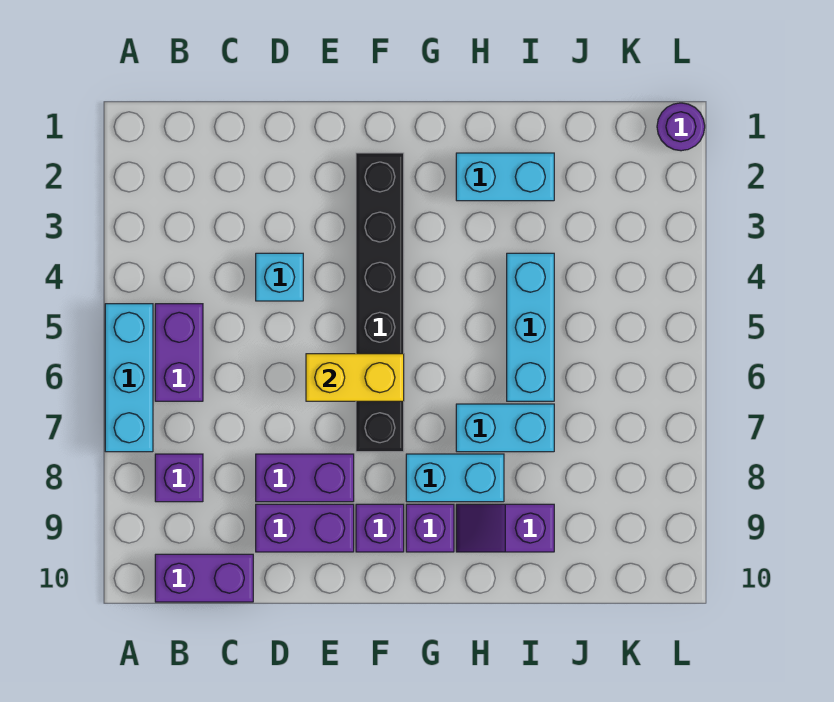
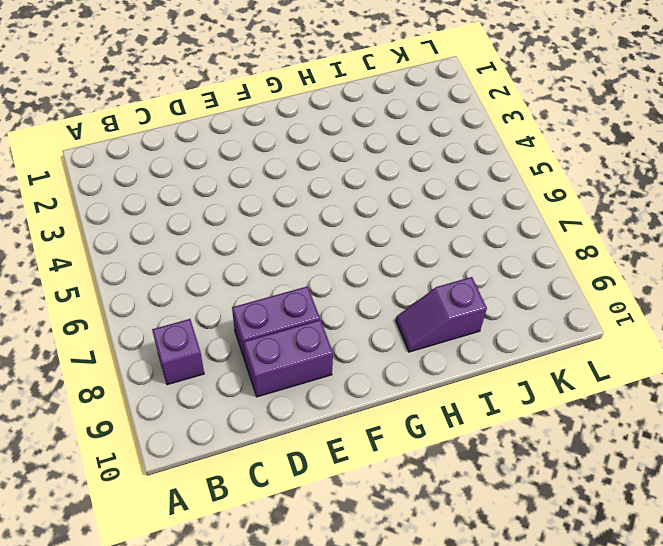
none -> cyan brick A5:A7 level 1
none -> purple brick B5:B6 level 1
none -> purple brick B10:C10 level 1

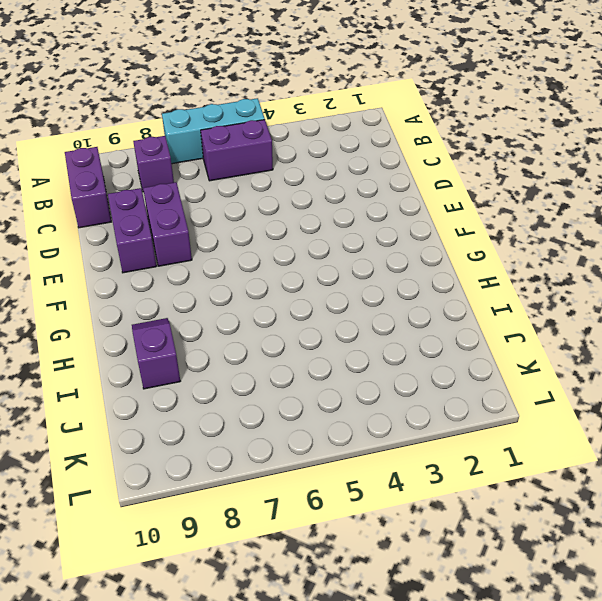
none -> cyan brick D4 level 1
none -> black brick F2:F7 level 1
none -> purple brick F9 level 1

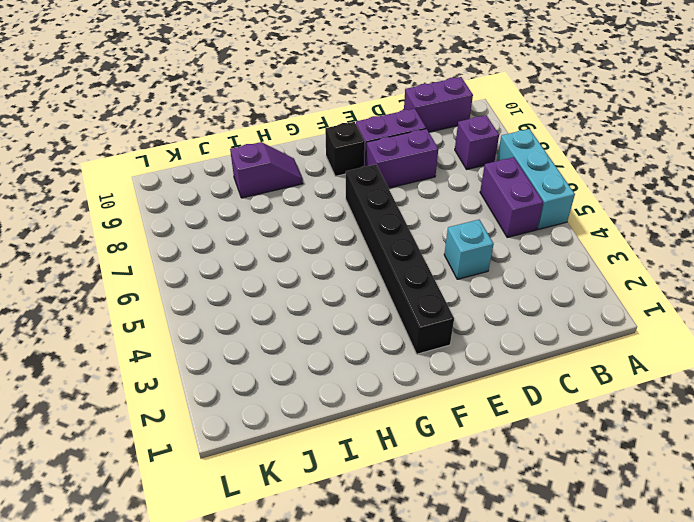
black brick F9 level 1 -> purple brick F9 level 1
none -> cyan brick G8:H8 level 1
none -> purple brick G9 level 1
none -> cyan brick H2:I2 level 1

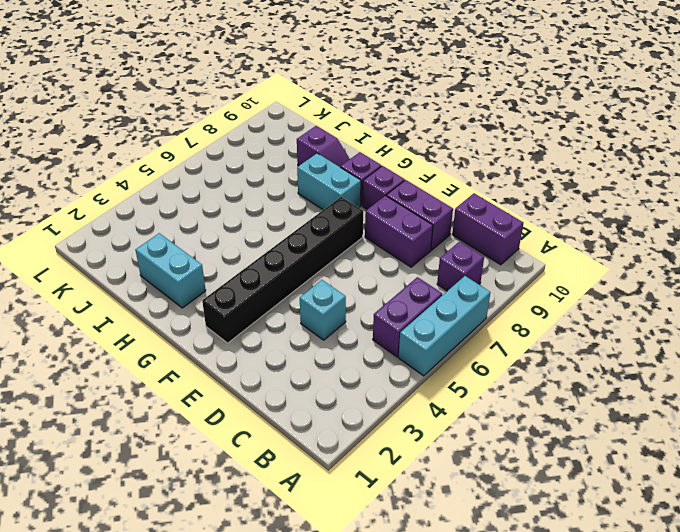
none -> cyan brick H7:I7 level 1
none -> cyan brick I4:I6 level 1
none -> purple round brick L1 level 1

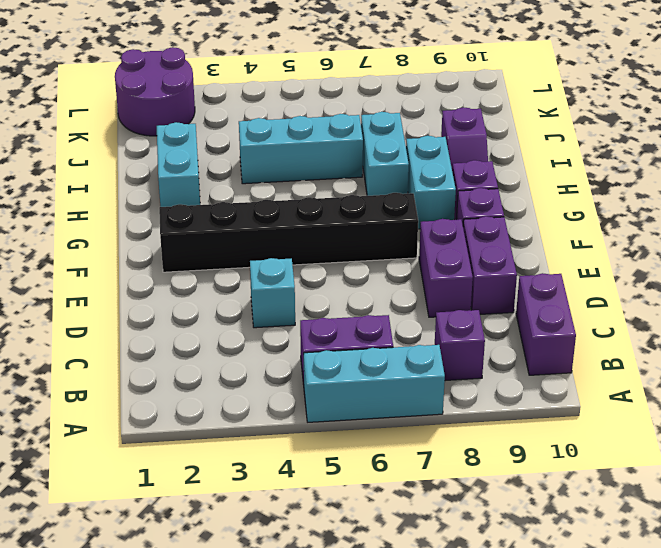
purple round brick K1:L2 level 1 -> purple round brick L1 level 1
none -> yellow brick E6:F6 level 2

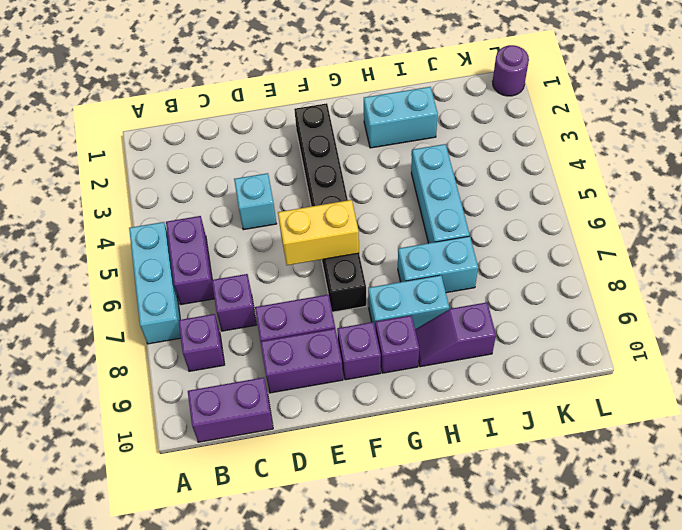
purple brick C7 level 1 -> none

